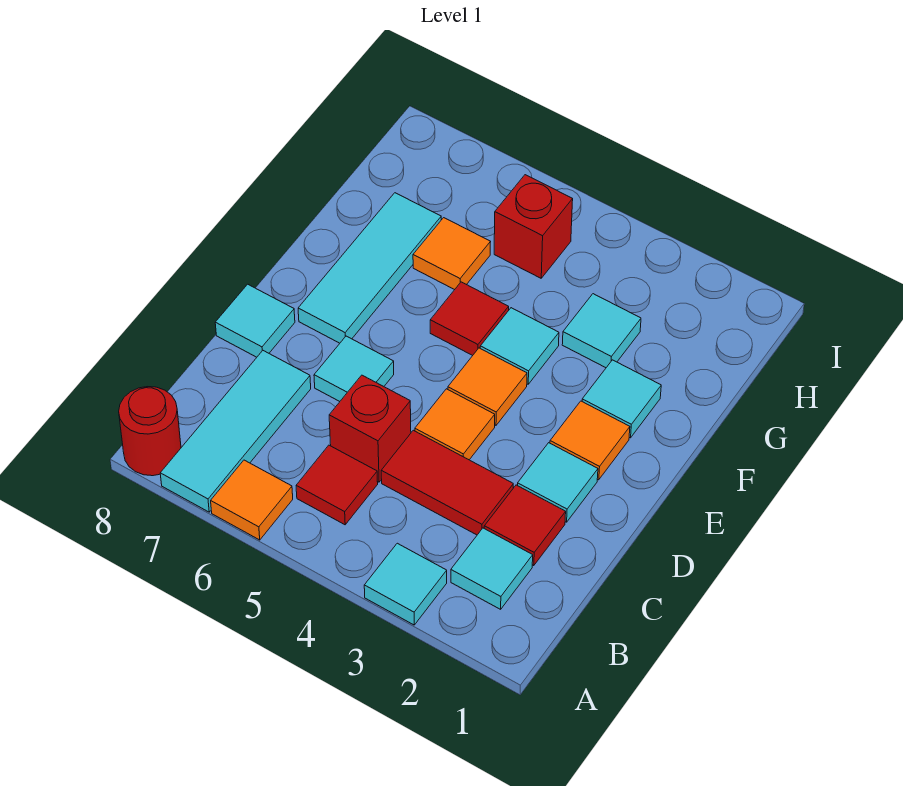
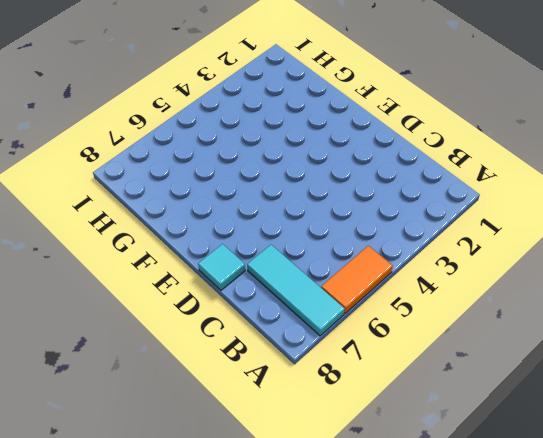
orange tile A5:A6 level 1 -> orange tile A6 level 1
none -> cyan tile A3 level 1
none -> red round brick A8 level 1
none -> cyan tile B2 level 1

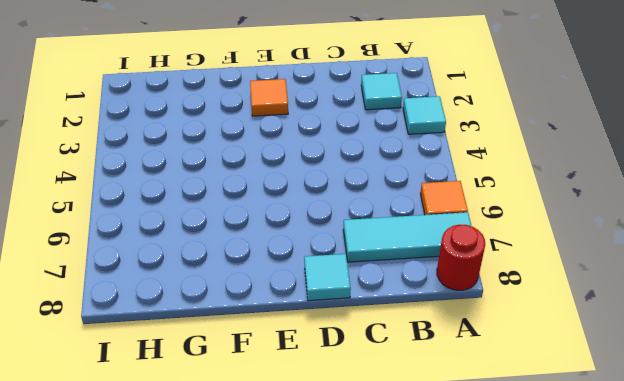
none -> red tile B5 level 1
none -> red tile C2 level 1
none -> red tile C3:C4 level 1

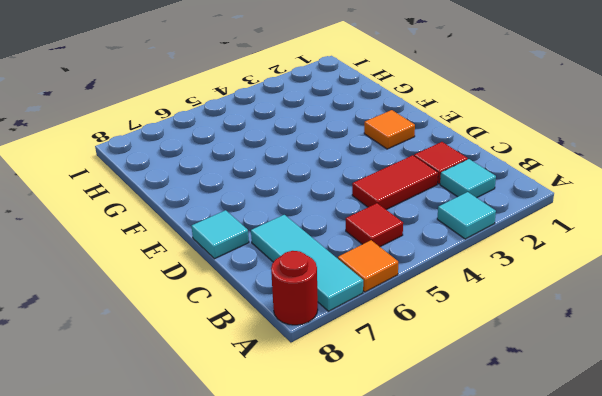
none -> red brick C5 level 1
none -> cyan tile D2 level 1
none -> orange tile D4 level 1

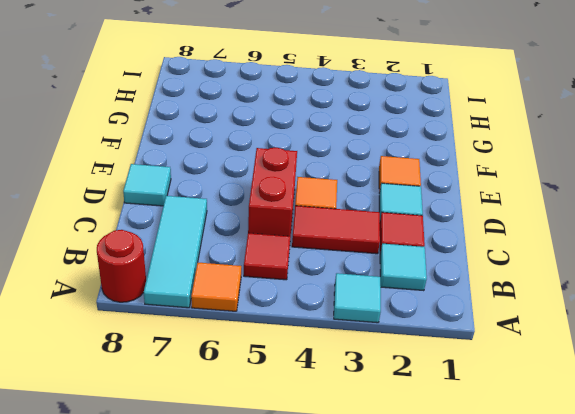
red brick C5:D5 level 1 -> red brick C5 level 1
none -> cyan tile D6 level 1
none -> orange tile E4 level 1
none -> cyan tile E7:G7 level 1

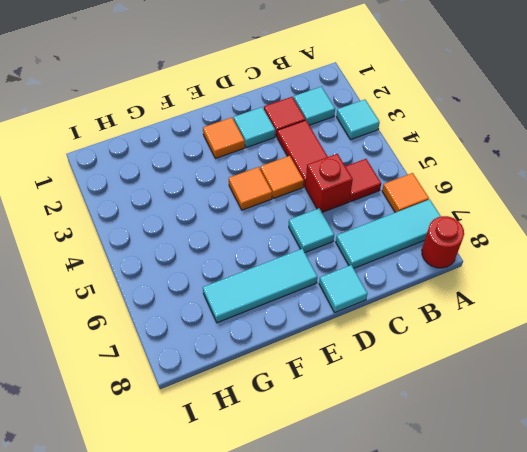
none -> cyan tile F2 level 1
none -> cyan tile F4 level 1
none -> red tile F5 level 1

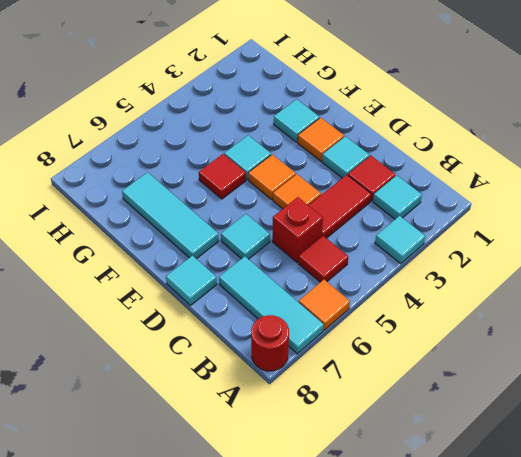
none -> cyan tile G3 level 1
none -> orange tile G6 level 1
none -> red brick H5 level 1

